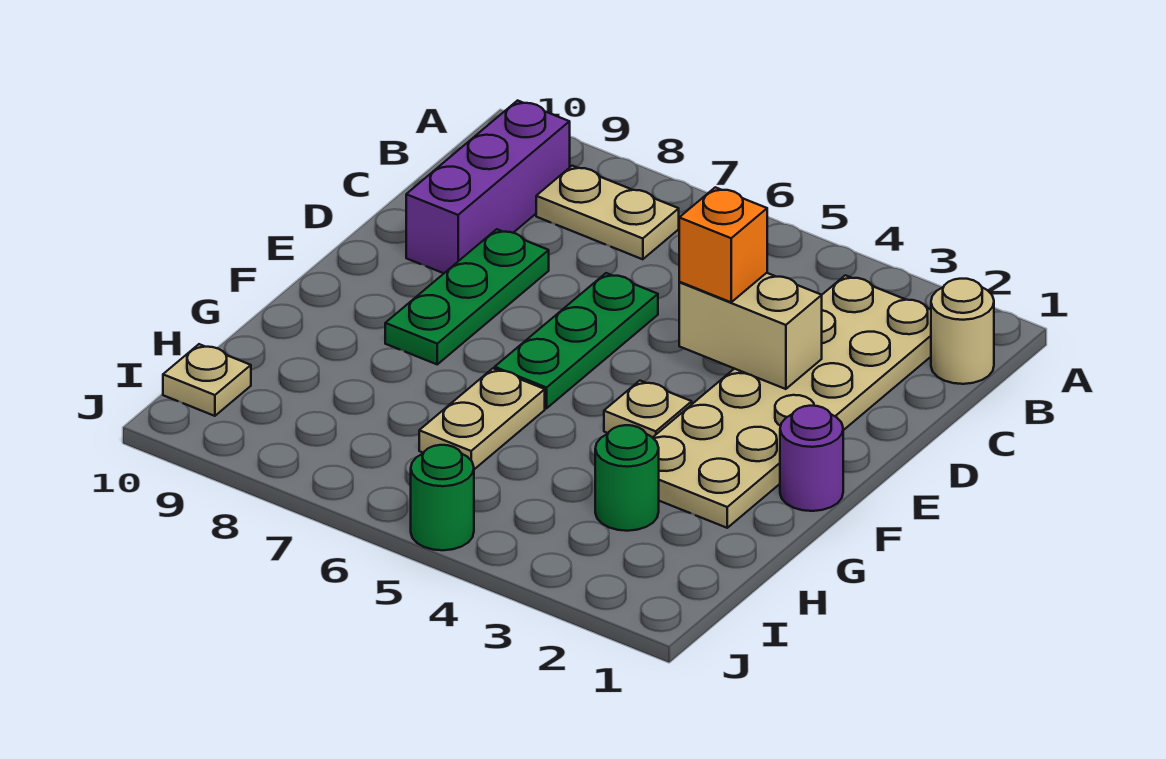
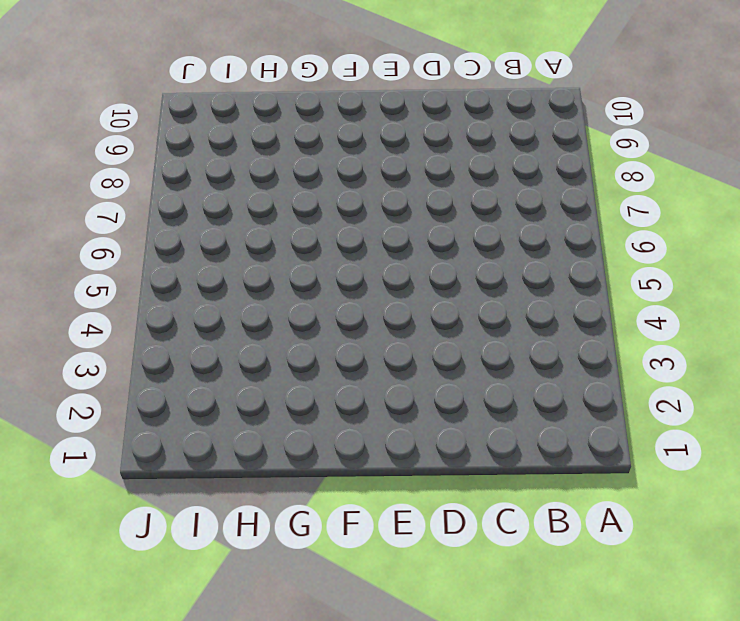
none -> tan round brick B1 level 1
none -> tan plate B2:G3 level 1
none -> tan plate B7:B8 level 1

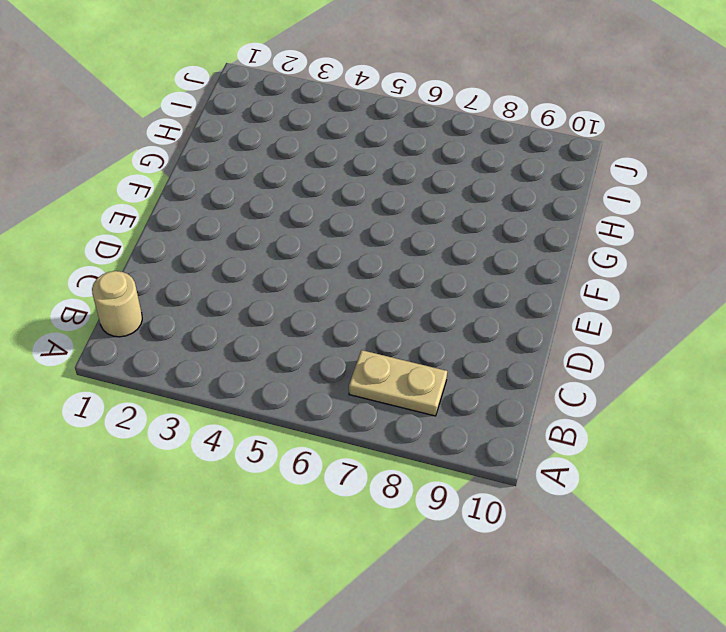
none -> tan plate B2:G3 level 1
none -> purple brick B9:D9 level 1
none -> green plate D6:F6 level 1

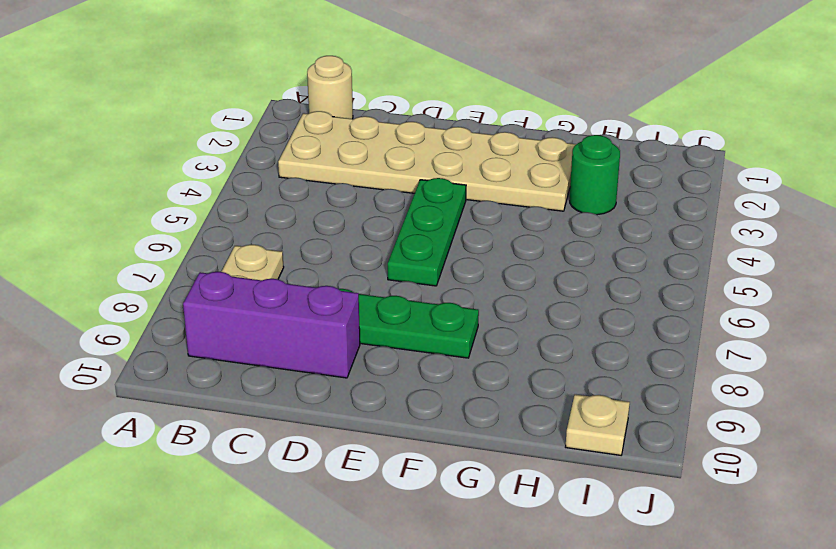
green plate E4:E6 level 1 -> green plate D6:F6 level 1
none -> purple round brick F1 level 1
none -> tan plate F4 level 1
none -> tan plate G6:H6 level 1

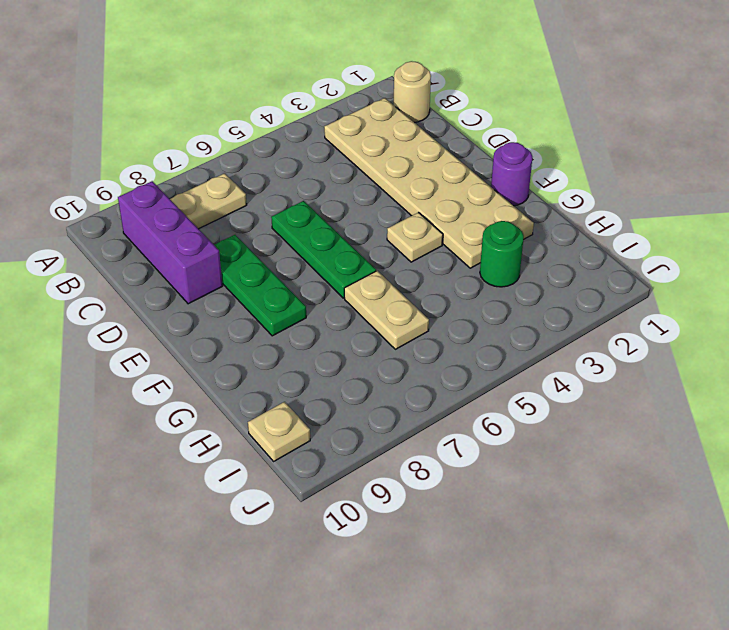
none -> green round brick J5 level 1
none -> tan brick D3:D4 level 2
none -> orange brick D4 level 3

